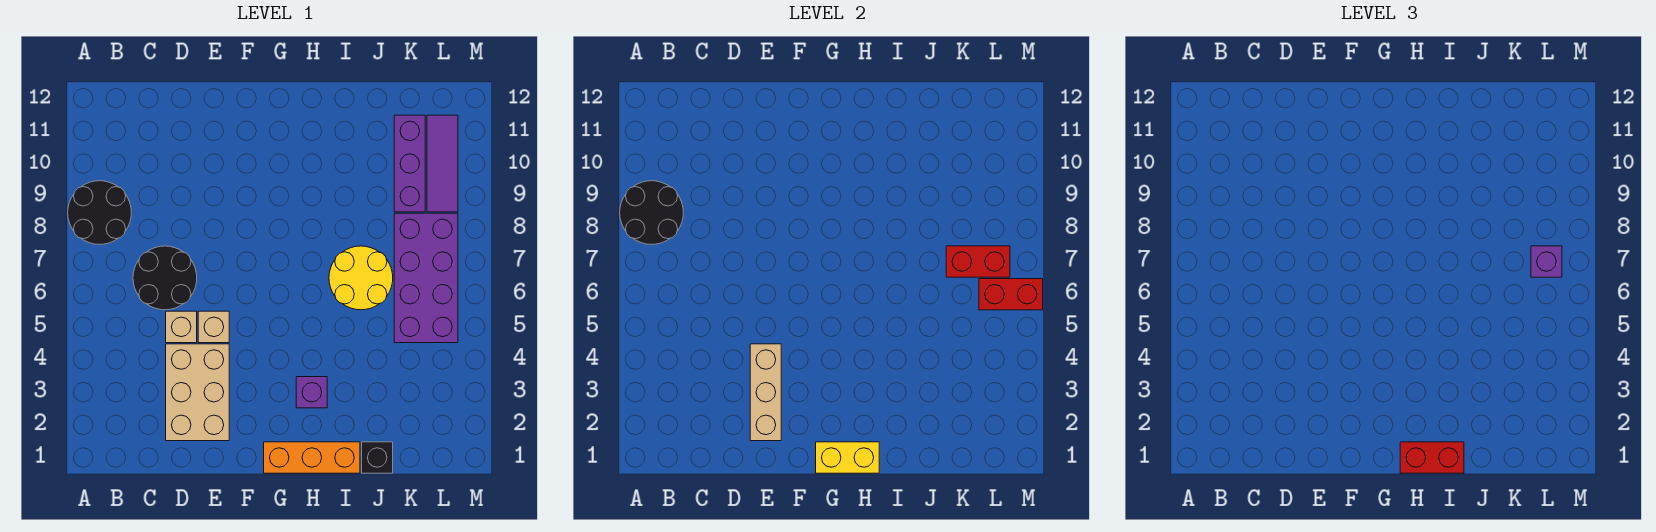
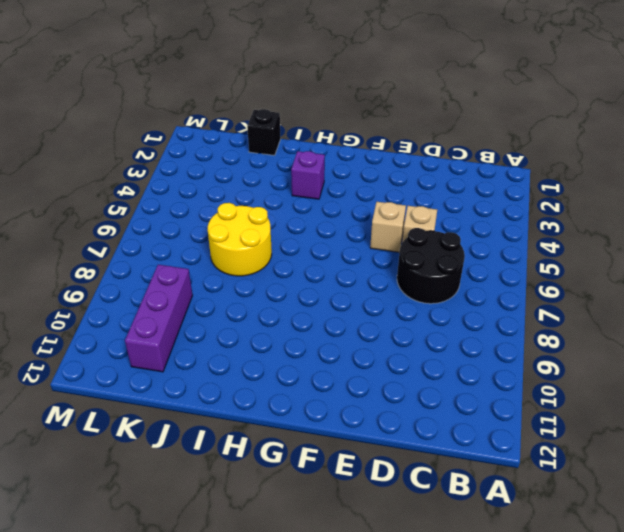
none -> black round brick A8:B9 level 1
none -> tan brick D2:E4 level 1
none -> orange brick G1:I1 level 1

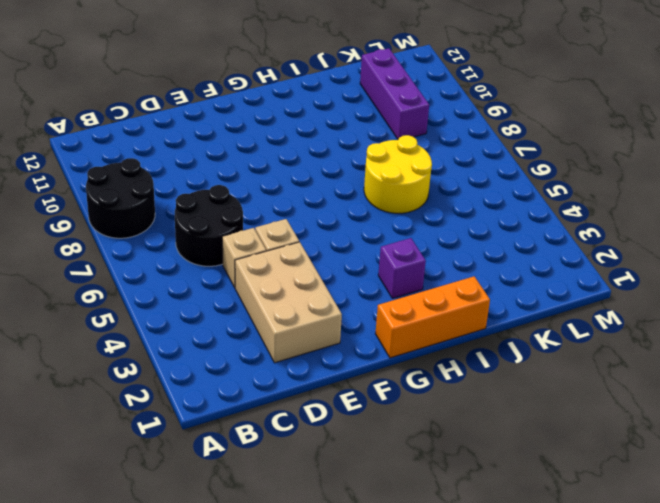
none -> black brick J1 level 1
none -> purple brick K5:L8 level 1
none -> purple tile L9:L11 level 1

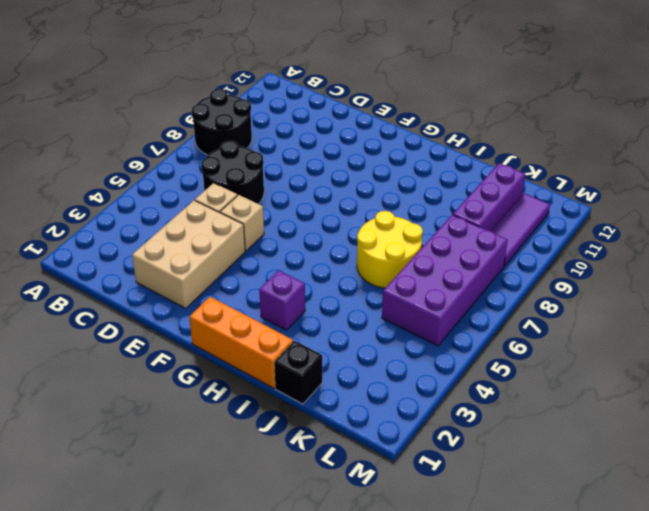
none -> black round brick A8:B9 level 2
none -> tan brick E2:E4 level 2
none -> yellow brick G1:H1 level 2

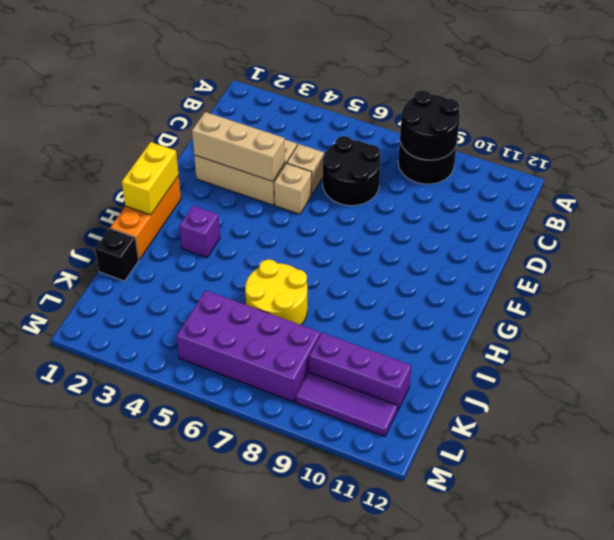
none -> red brick K7:L7 level 2
none -> red brick L6:M6 level 2
none -> red brick H1:I1 level 3

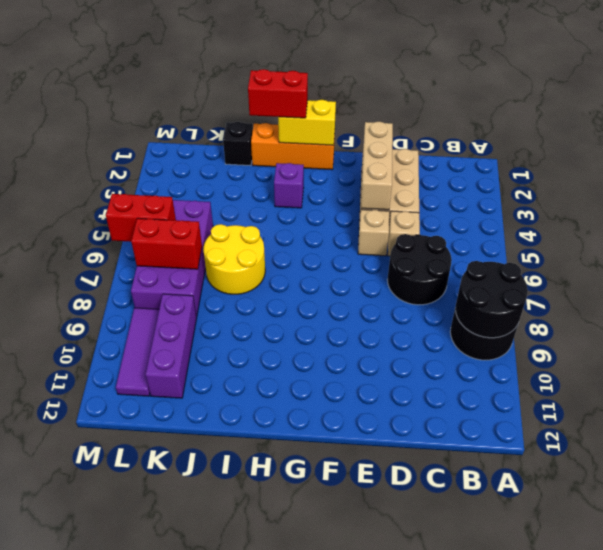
none -> purple brick L7 level 3

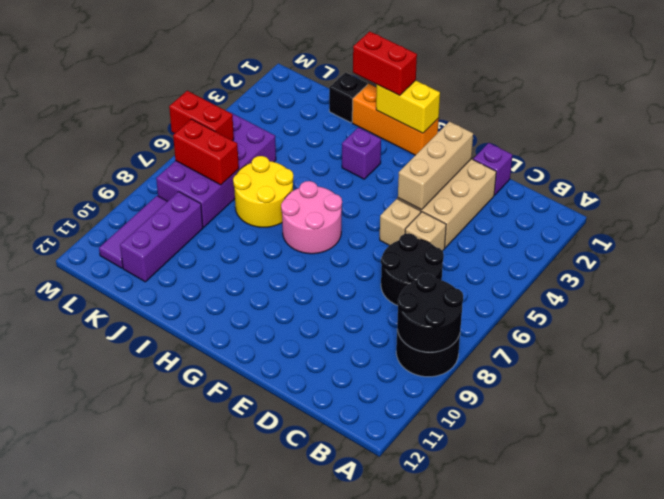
purple brick D1 level 1 -> purple brick L7 level 3
pink round brick G6:H7 level 1 -> none

